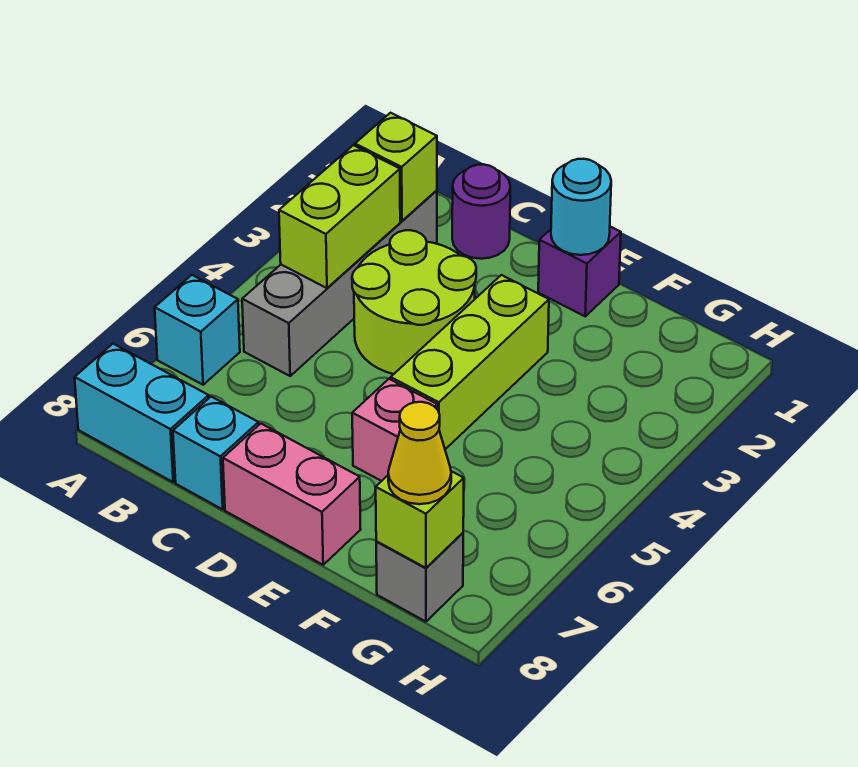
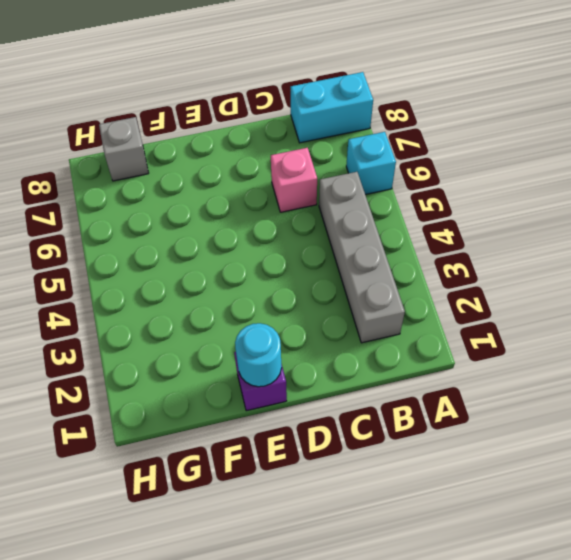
pink brick C6 level 1 -> pink brick E6 level 1
none -> purple round brick C1 level 1
none -> lime round brick C3:D4 level 1
none -> cyan brick C8 level 1

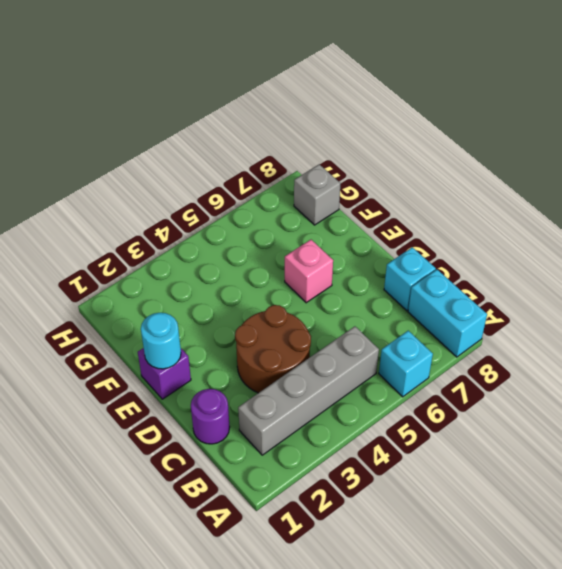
brown round brick C3:D4 level 1 -> lime round brick C3:D4 level 1
none -> pink brick D8:E8 level 1
none -> lime brick E3:E5 level 1
none -> lime brick B2 level 2

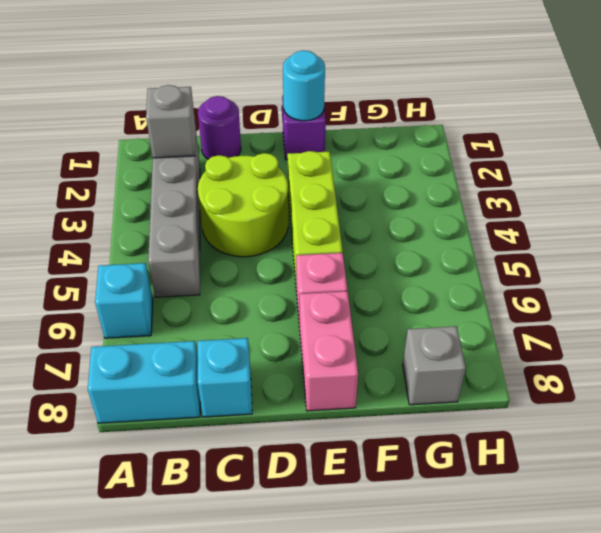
grey brick B2 level 2 -> lime brick B2 level 2
pink brick E7:E8 level 1 -> pink brick D8:E8 level 1
none -> lime brick B3:B4 level 2
none -> lime brick G8 level 2
none -> yellow cone G8 level 3

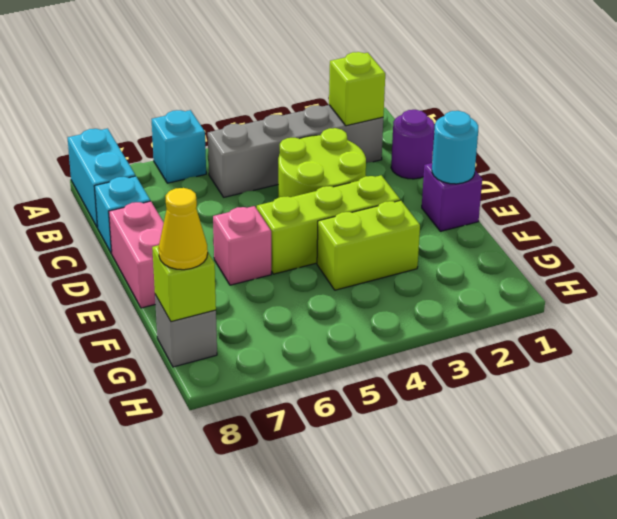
lime brick F3:F4 level 1 -> lime brick B3:B4 level 2

